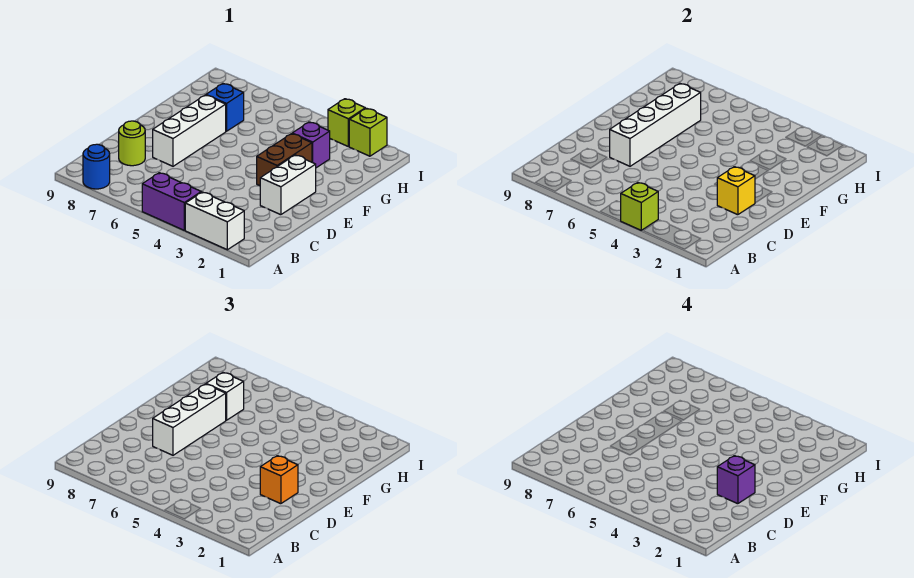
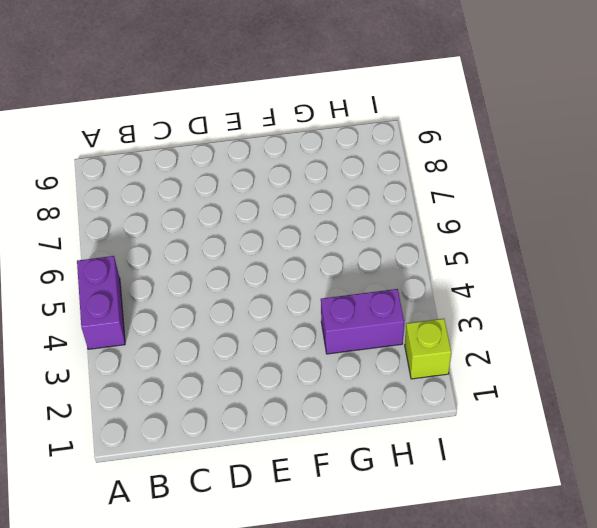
purple brick G3:H3 level 1 -> purple brick G3 level 1
none -> white brick A2:A3 level 1
none -> blue round brick A8 level 1
none -> lime round brick C8 level 1

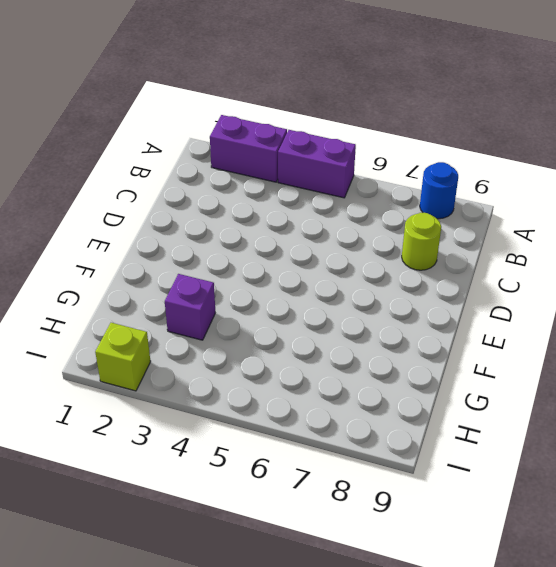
purple brick A2:A3 level 1 -> white brick A2:A3 level 1
none -> white brick D2:E2 level 1
none -> white brick D7:F7 level 1
none -> brown brick E3:F3 level 1

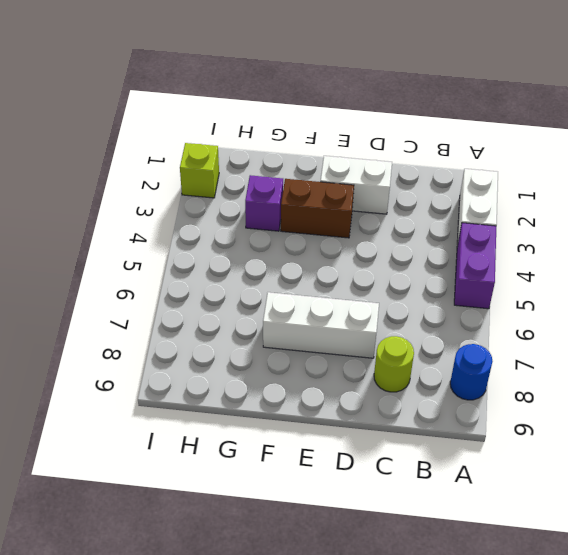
none -> blue brick G7 level 1
none -> lime brick I3 level 1
none -> lime brick A4 level 2

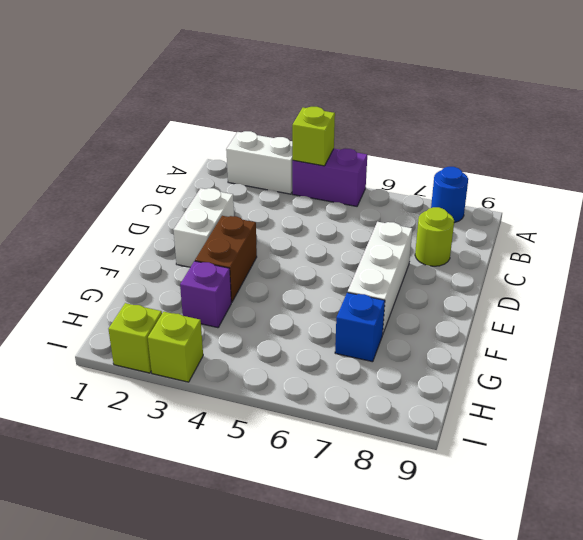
none -> yellow brick D2 level 2
none -> white brick D7:G7 level 2
none -> orange brick D2 level 3

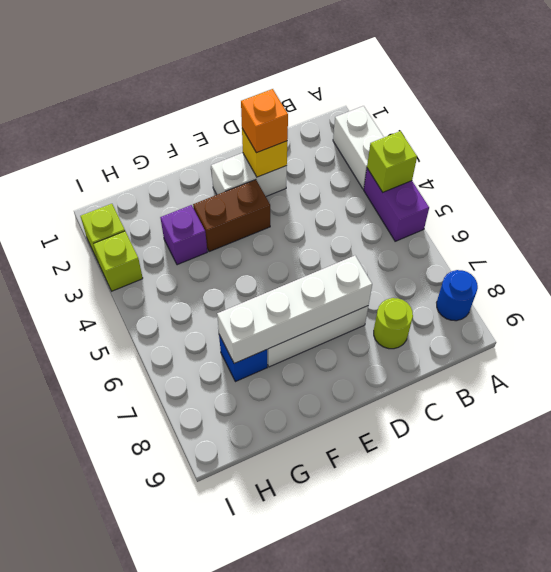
none -> white brick D7:F7 level 3
none -> white brick G7 level 3
none -> purple brick D2 level 4

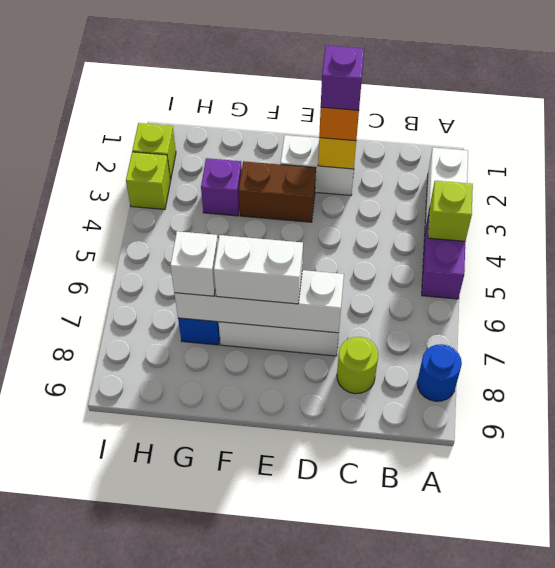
white brick E7:F7 level 3 -> white brick D7:F7 level 3

